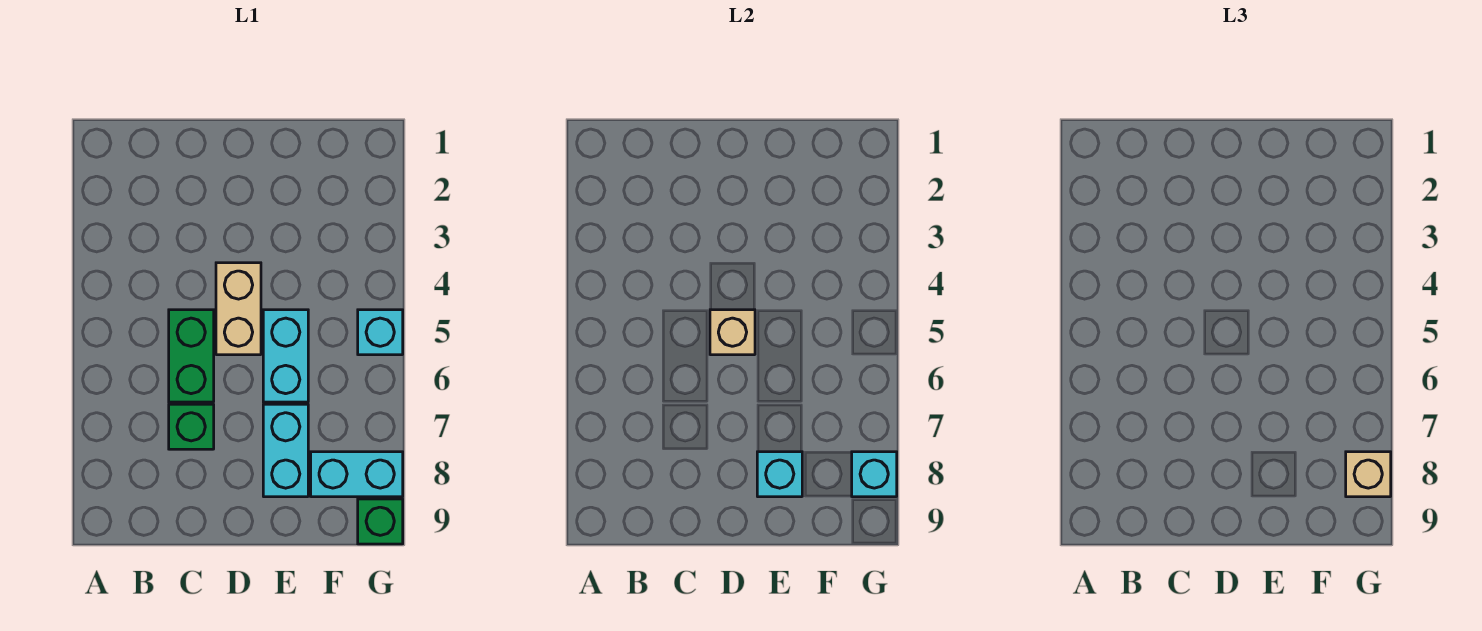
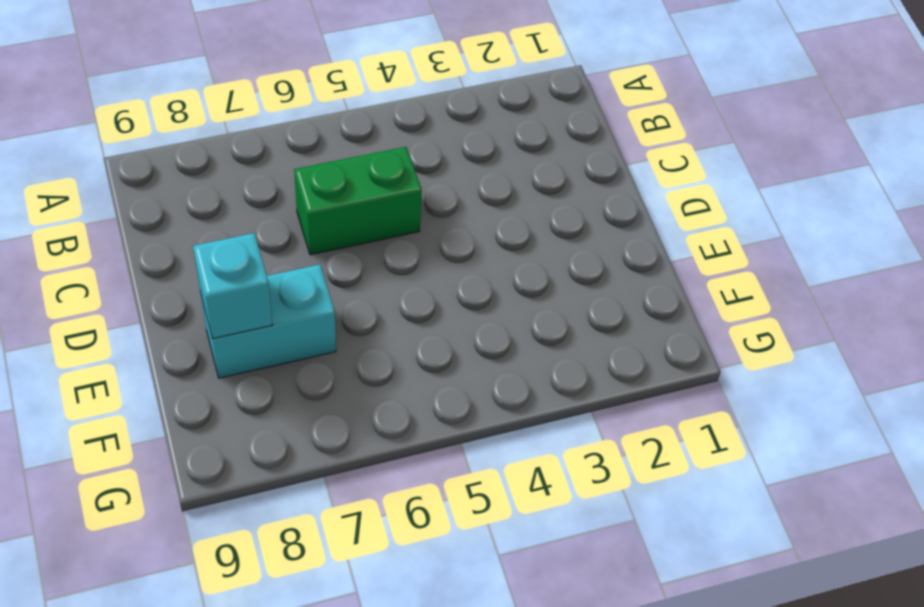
none -> green brick C7 level 1
none -> tan brick D4:D5 level 1
none -> cyan brick E5:E6 level 1

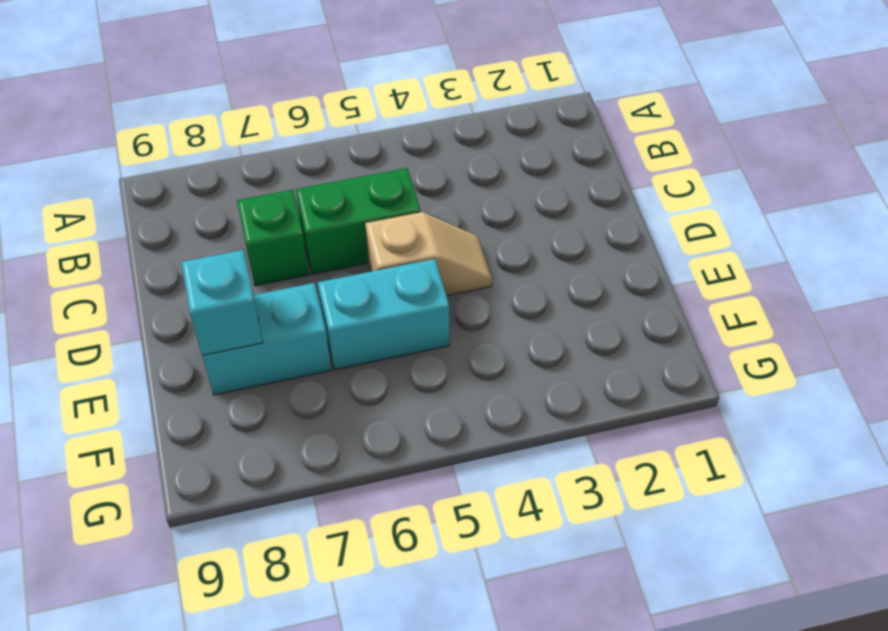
tan slope D4:D5 level 1 top 5 -> tan brick D4:D5 level 1
none -> cyan brick F8:G8 level 1
none -> cyan brick G5 level 1
none -> green brick G9 level 1

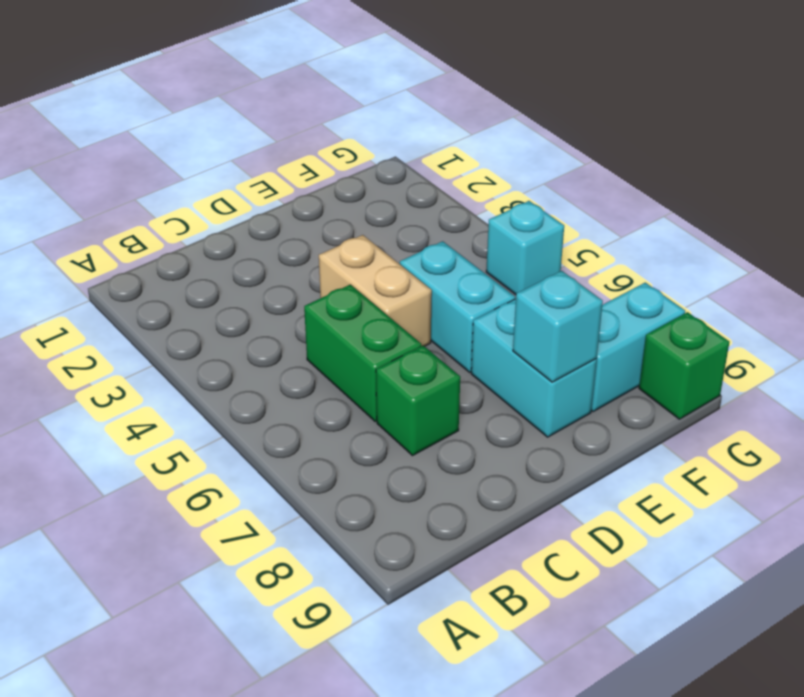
none -> tan brick D5 level 2
none -> cyan brick G8 level 2
none -> tan brick G8 level 3

